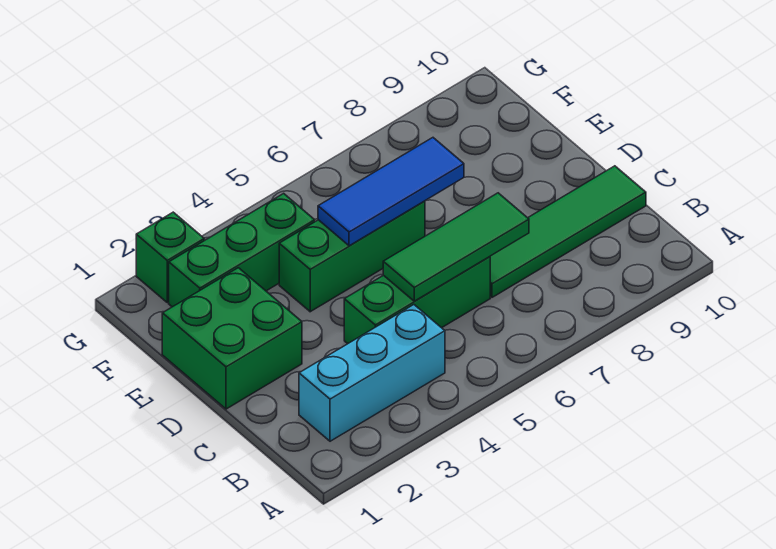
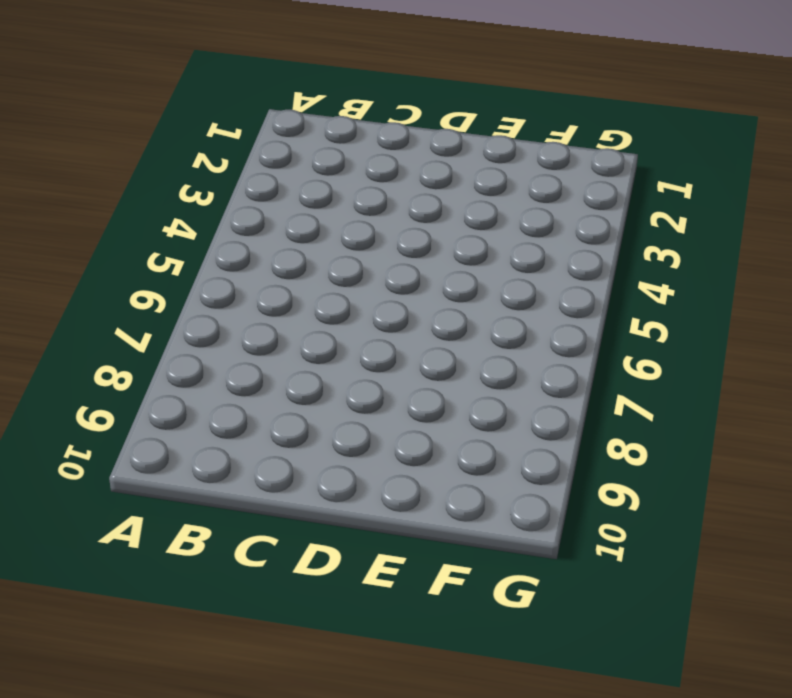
none -> cyan brick B2:B4 level 1
none -> green brick C4:C6 level 1

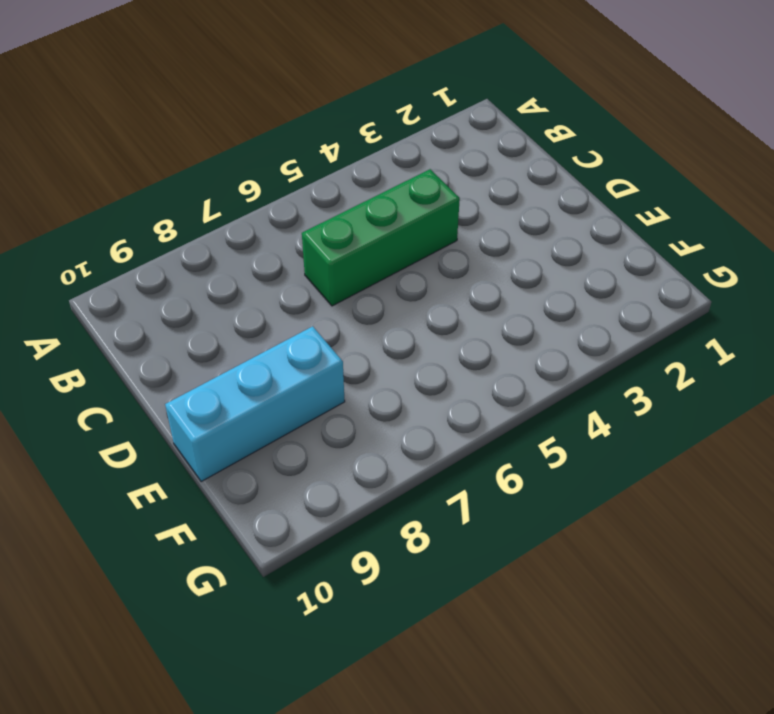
cyan brick E8:E10 level 1 -> cyan brick B2:B4 level 1
none -> green tile C7:C10 level 1
none -> green brick D1:E2 level 1

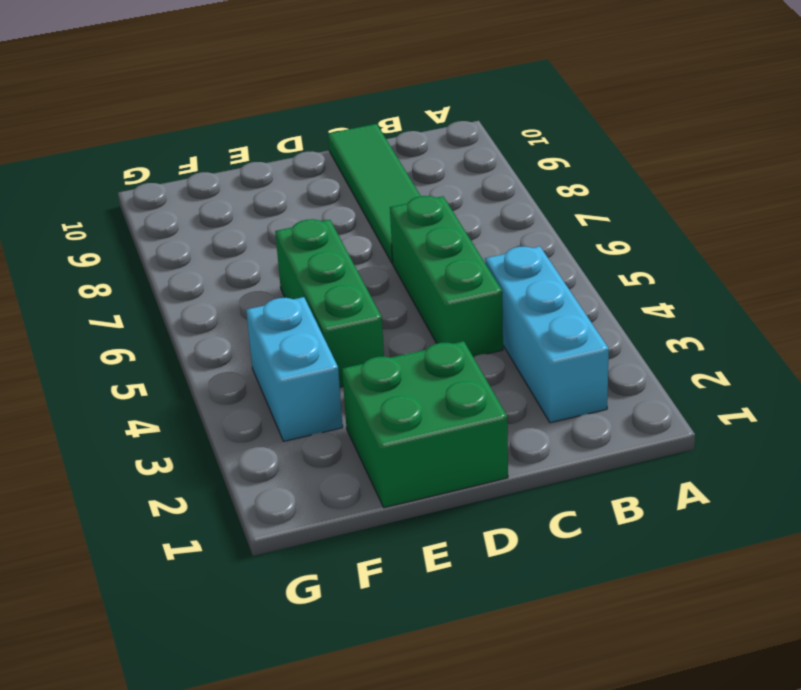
cyan brick F3:F4 level 1 -> green brick F2:F4 level 1
none -> green brick G2 level 1
none -> green tile C5:C7 level 2

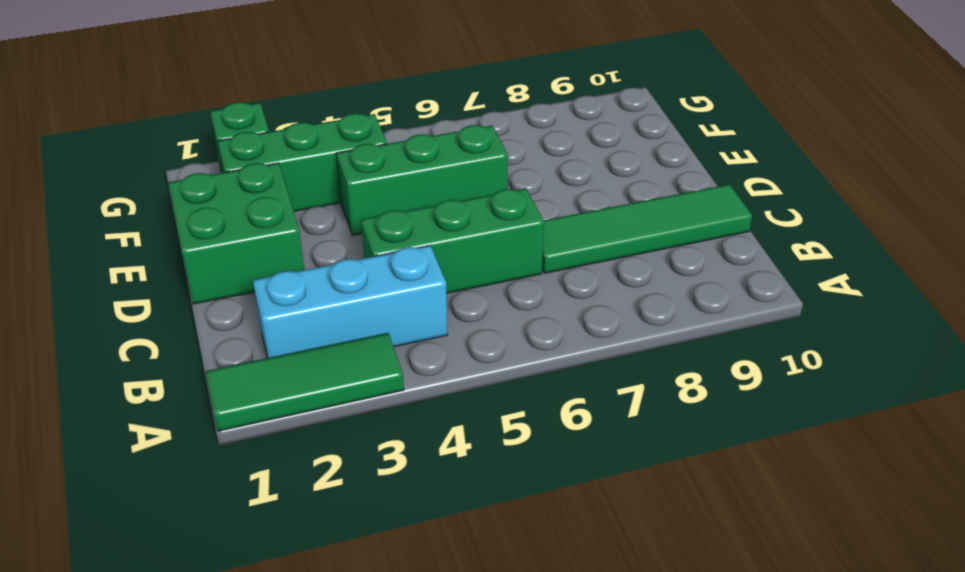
green tile A1:A3 level 1 -> green tile C5:C7 level 2
none -> blue tile E5:E7 level 2

